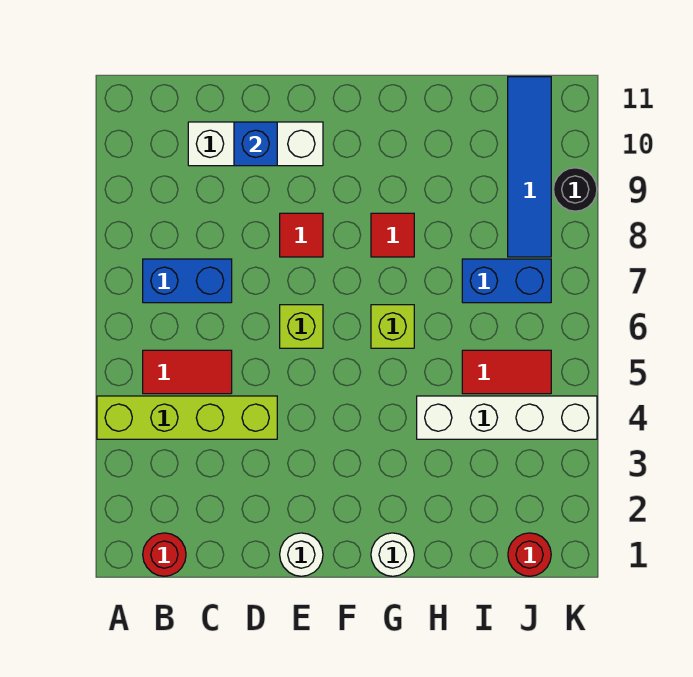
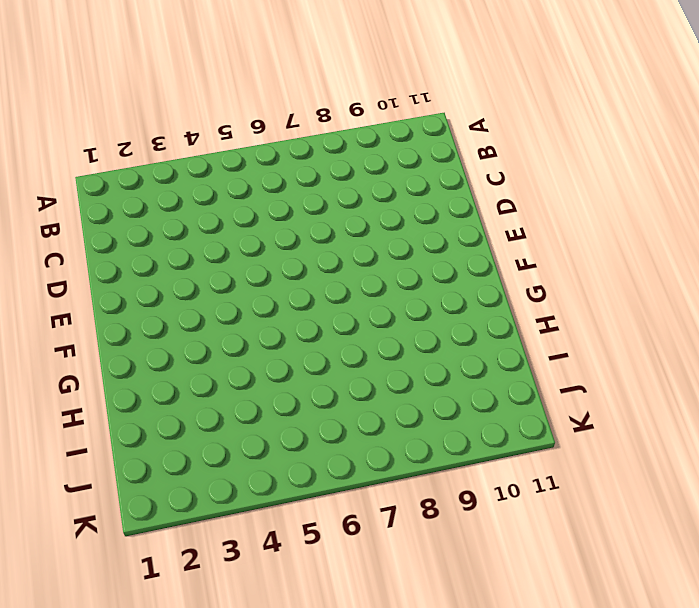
none -> lime brick A4:D4 level 1
none -> red round brick B1 level 1
none -> red tile B5:C5 level 1

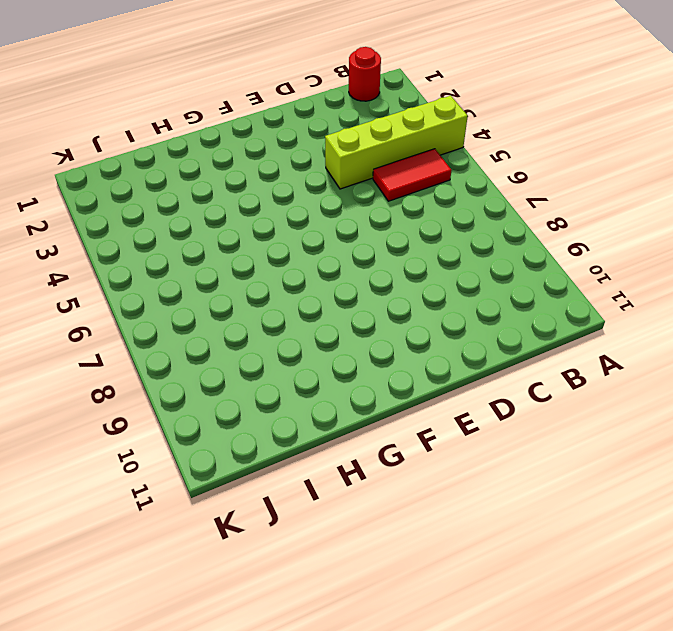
none -> blue brick B7:C7 level 1
none -> white brick C10:E10 level 1
none -> white round brick E1 level 1

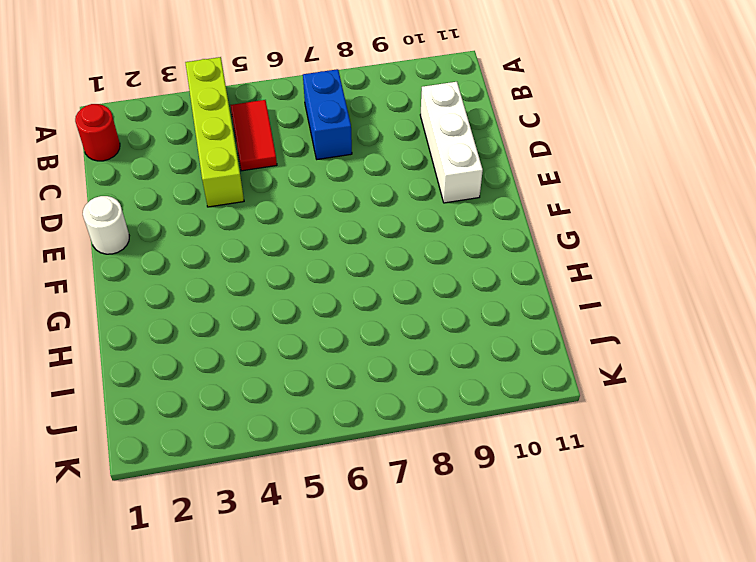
none -> lime brick E6 level 1
none -> red tile E8 level 1
none -> white round brick G1 level 1

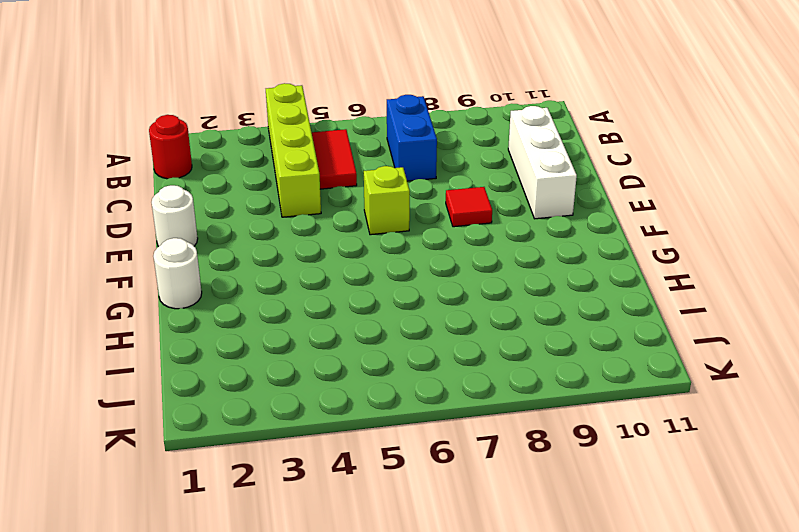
none -> lime brick G6 level 1
none -> red tile G8 level 1
none -> white brick H4:K4 level 1

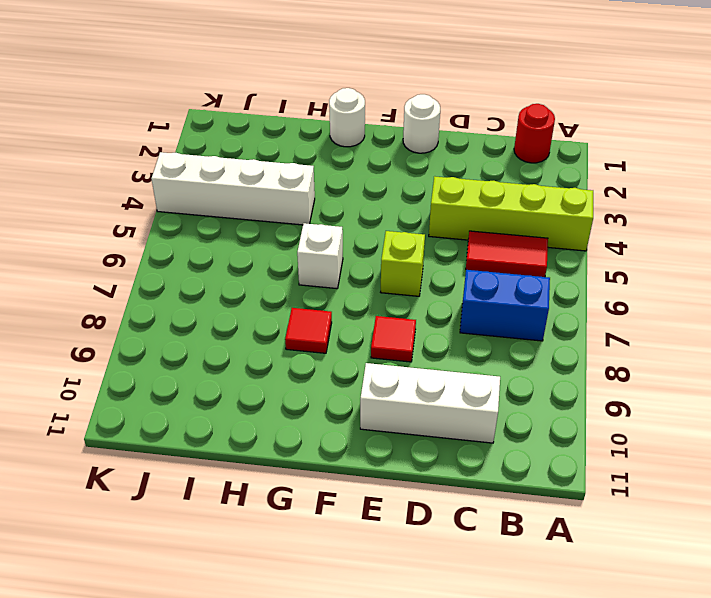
white brick G6 level 1 -> lime brick G6 level 1
none -> red tile I5:J5 level 1
none -> blue brick I7:J7 level 1
none -> red round brick J1 level 1

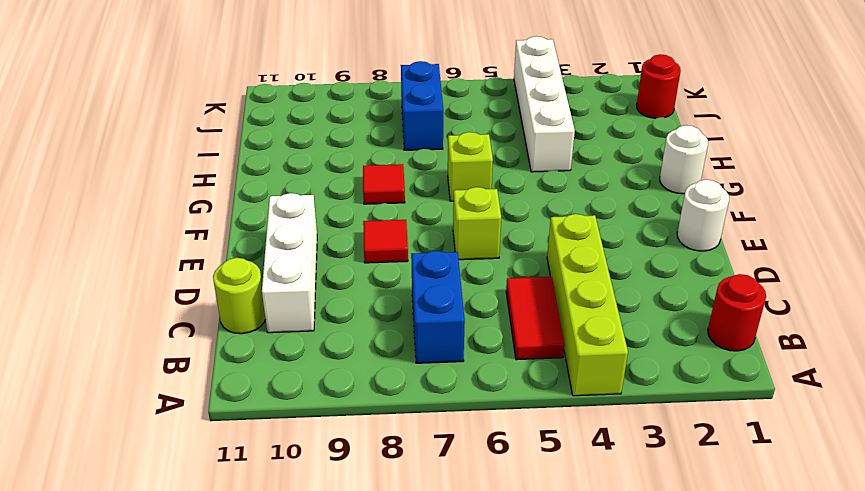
lime round brick C11 level 1 -> none
none -> red tile I5:J5 level 1
none -> blue tile J8:J11 level 1
none -> black round brick K9 level 1

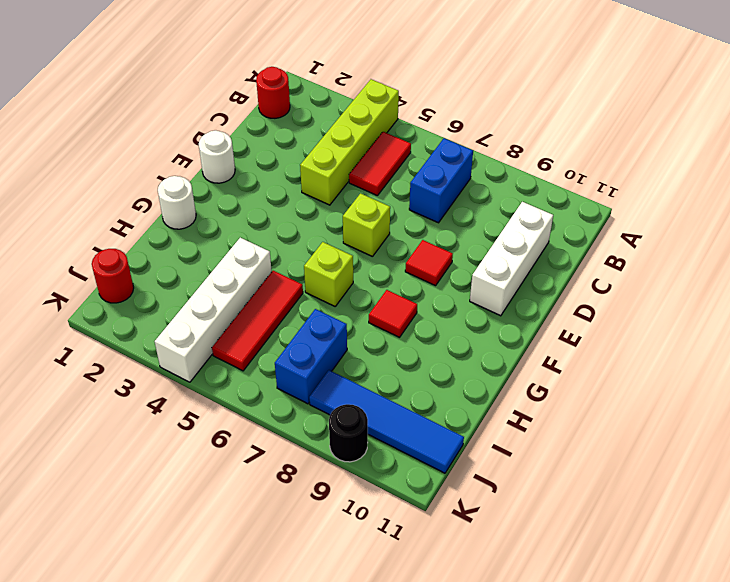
red tile H5:J5 level 1 -> red tile I5:J5 level 1
none -> blue brick D10 level 2

